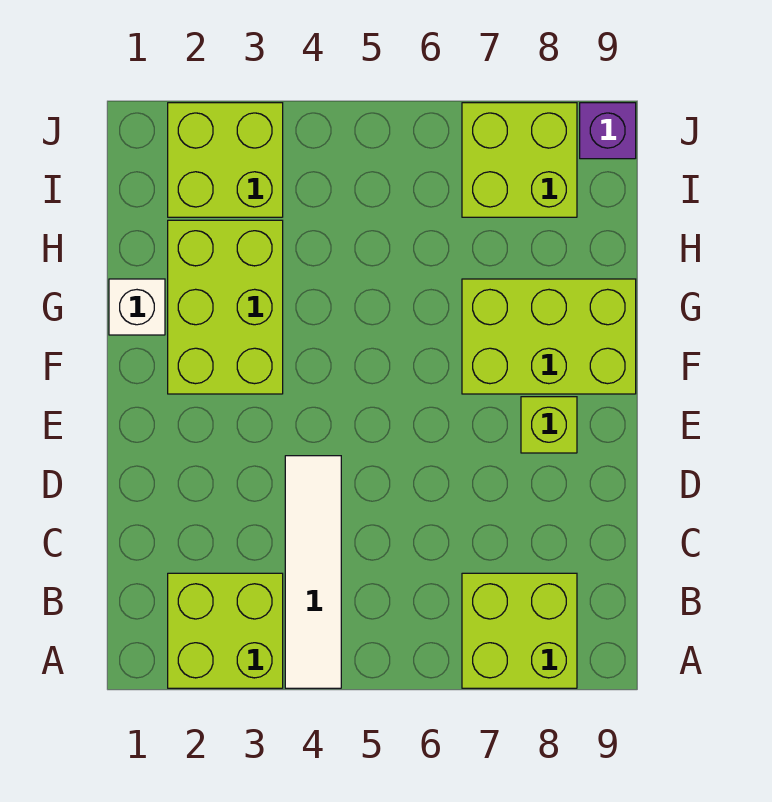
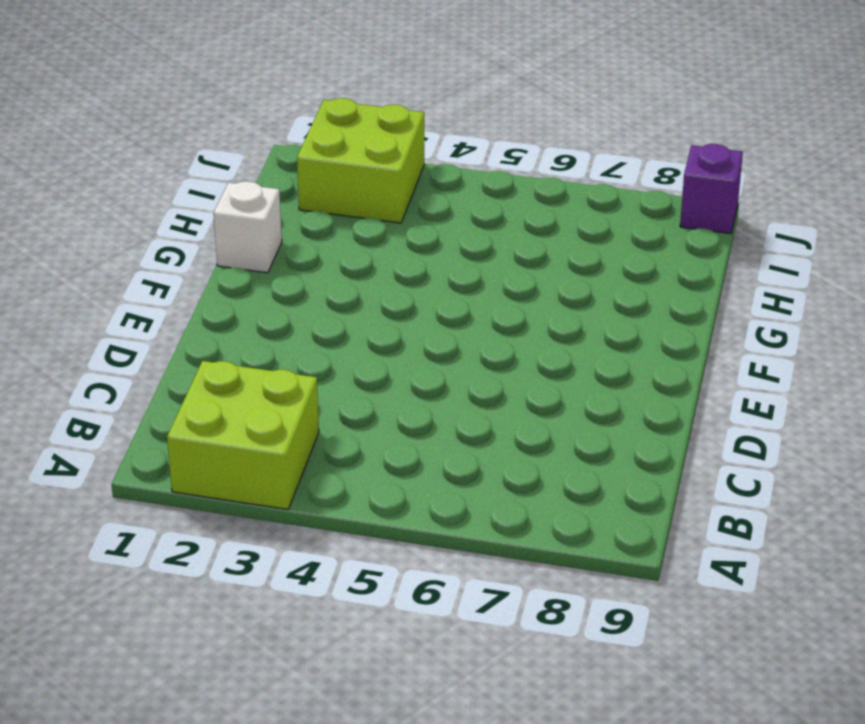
none -> white tile A4:D4 level 1
none -> lime brick A7:B8 level 1

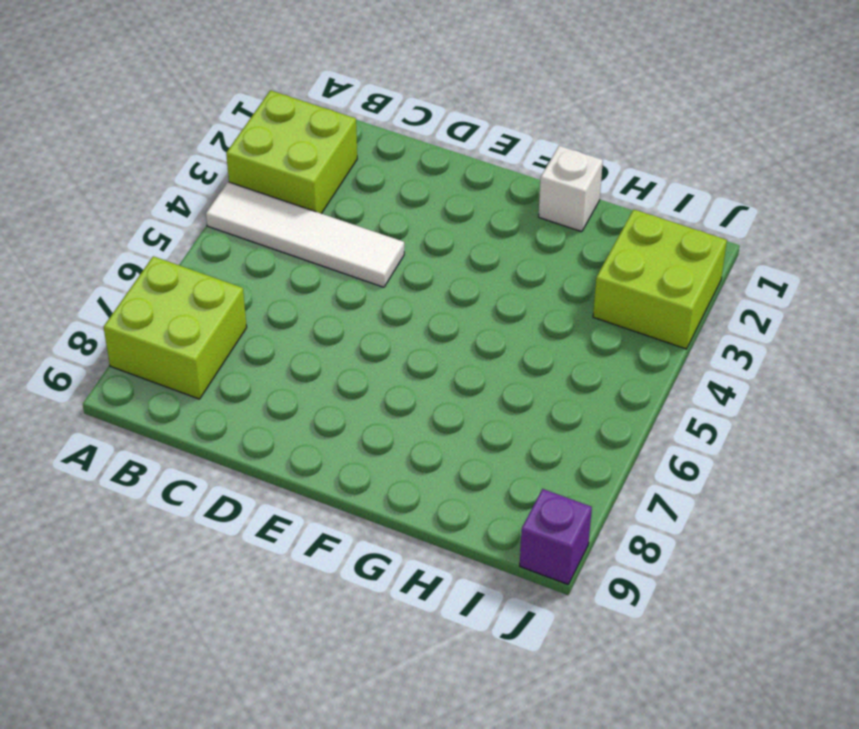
none -> lime brick E8 level 1
none -> lime brick F2:H3 level 1

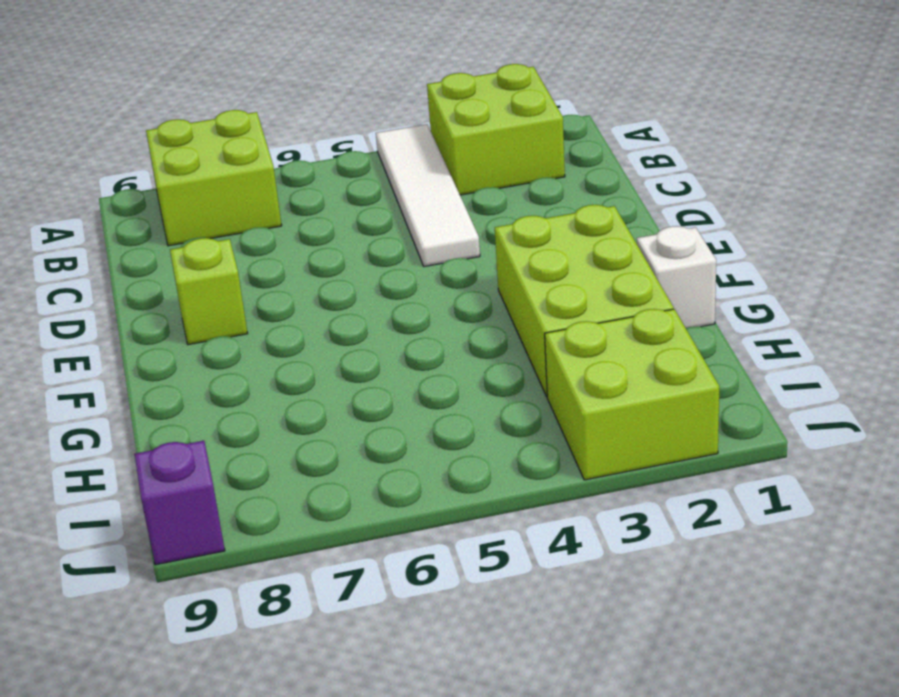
none -> lime brick F7:G9 level 1
none -> lime brick I7:J8 level 1

